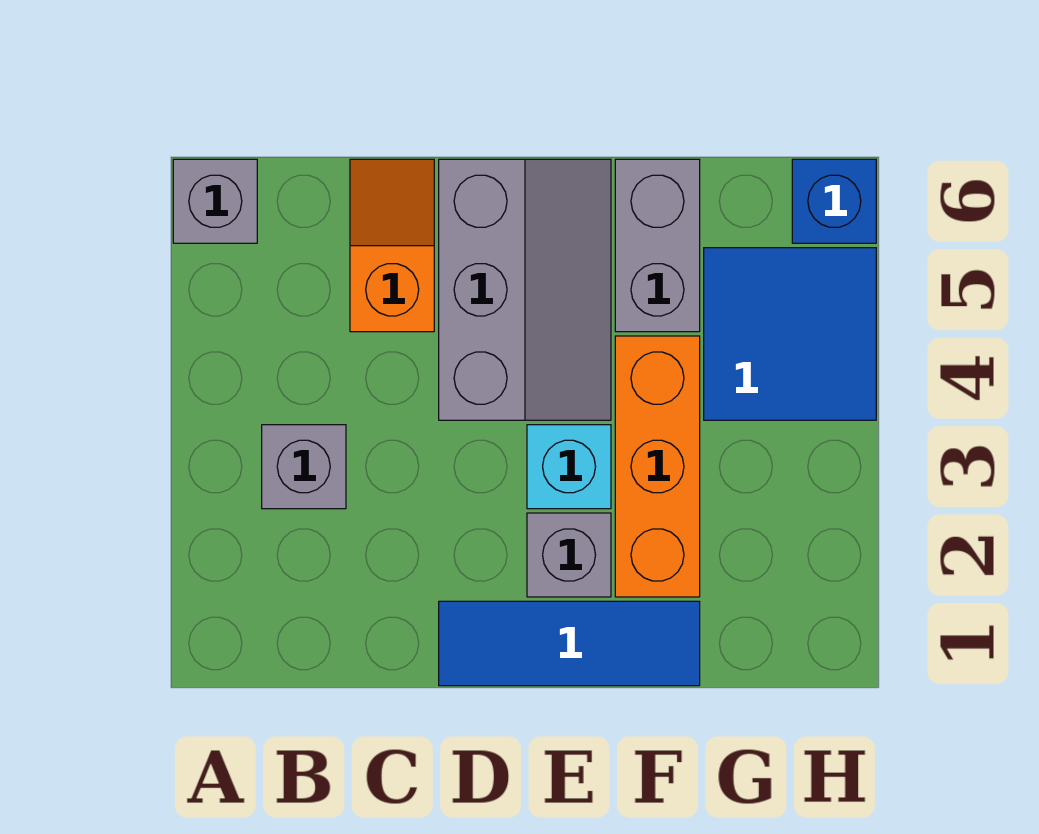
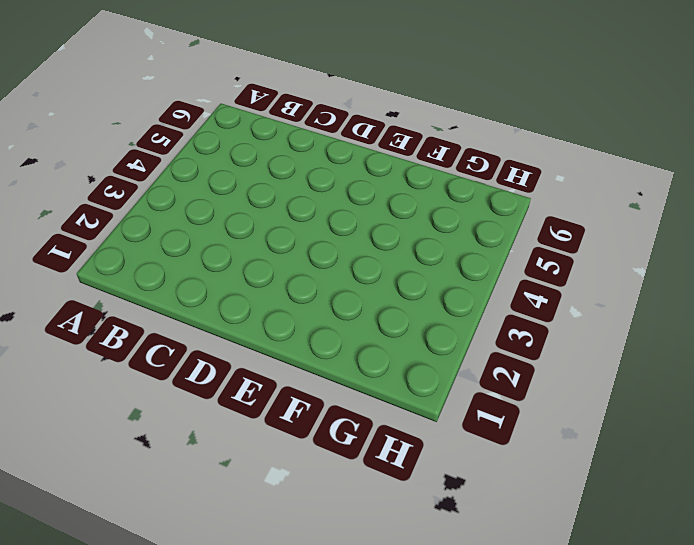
none -> grey brick A6 level 1
none -> grey brick B3 level 1

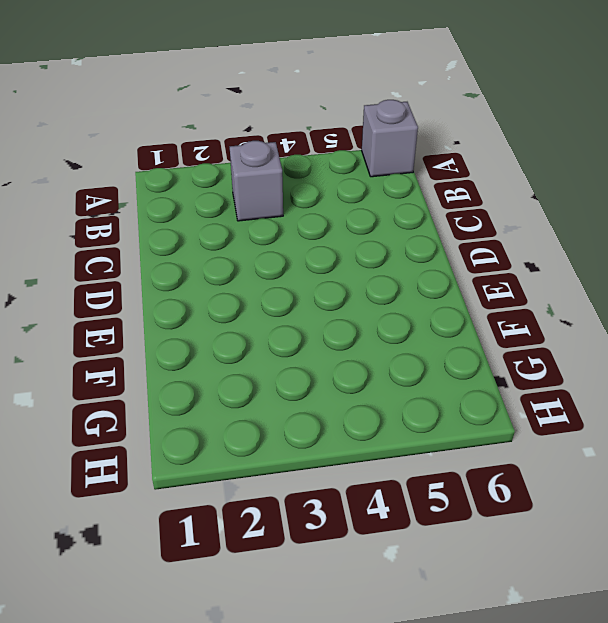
none -> orange slope C5:C6 level 1 top 5
none -> blue tile D1:F1 level 1

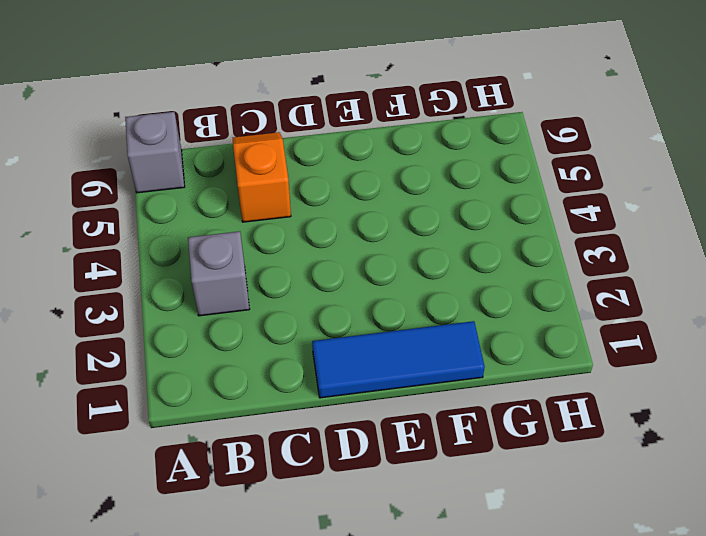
none -> grey slope D4:E6 level 1 top D
none -> grey brick E2 level 1

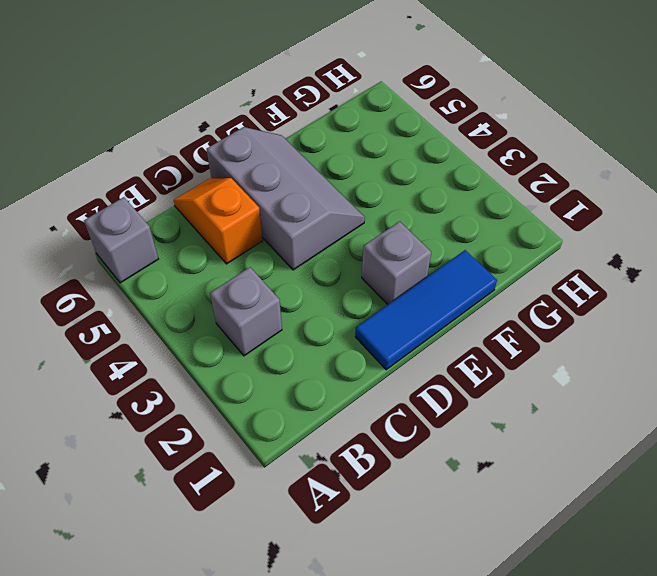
none -> cyan brick E3 level 1
none -> orange brick F2:F4 level 1

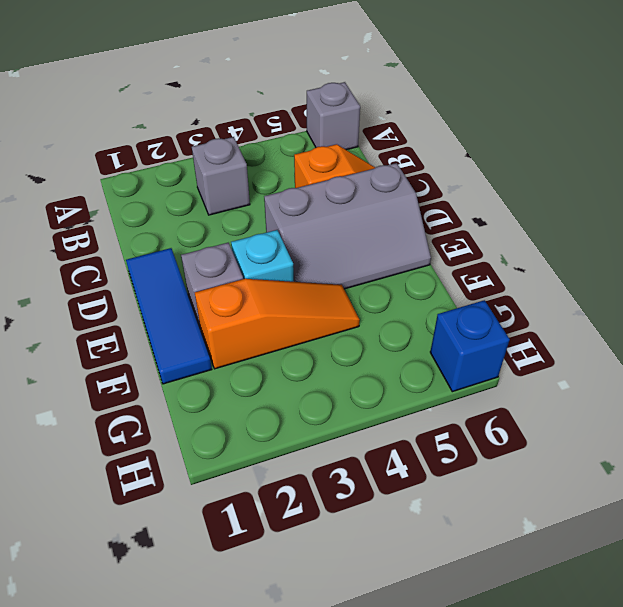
orange slope F2:F4 level 1 top 2 -> orange brick F2:F4 level 1
none -> grey brick F5:F6 level 1
none -> blue tile G4:H5 level 1

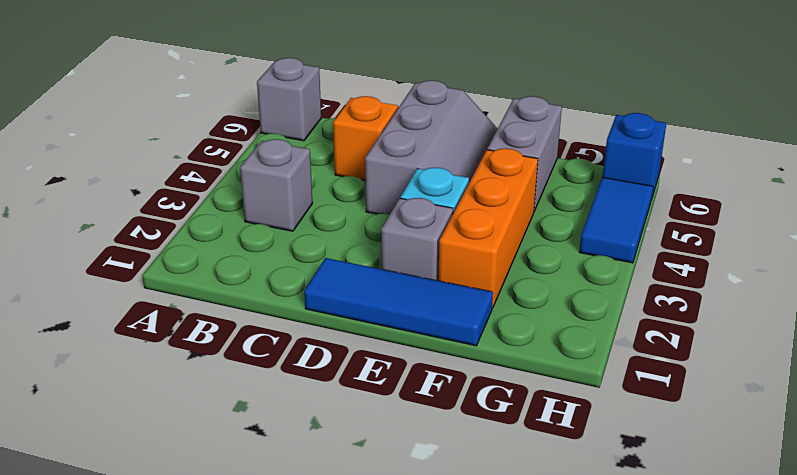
blue tile H4:H5 level 1 -> blue tile G4:H5 level 1

